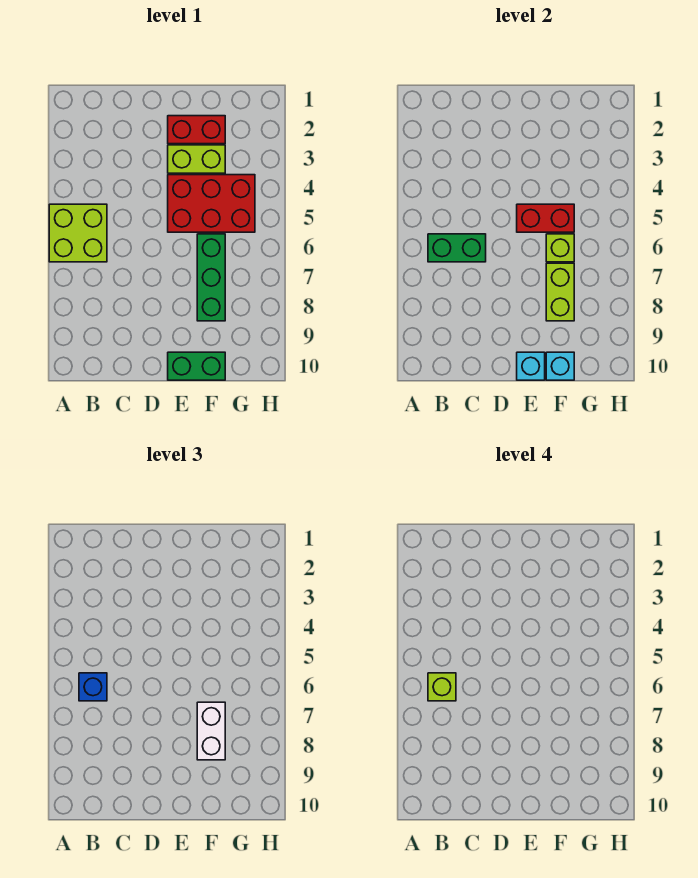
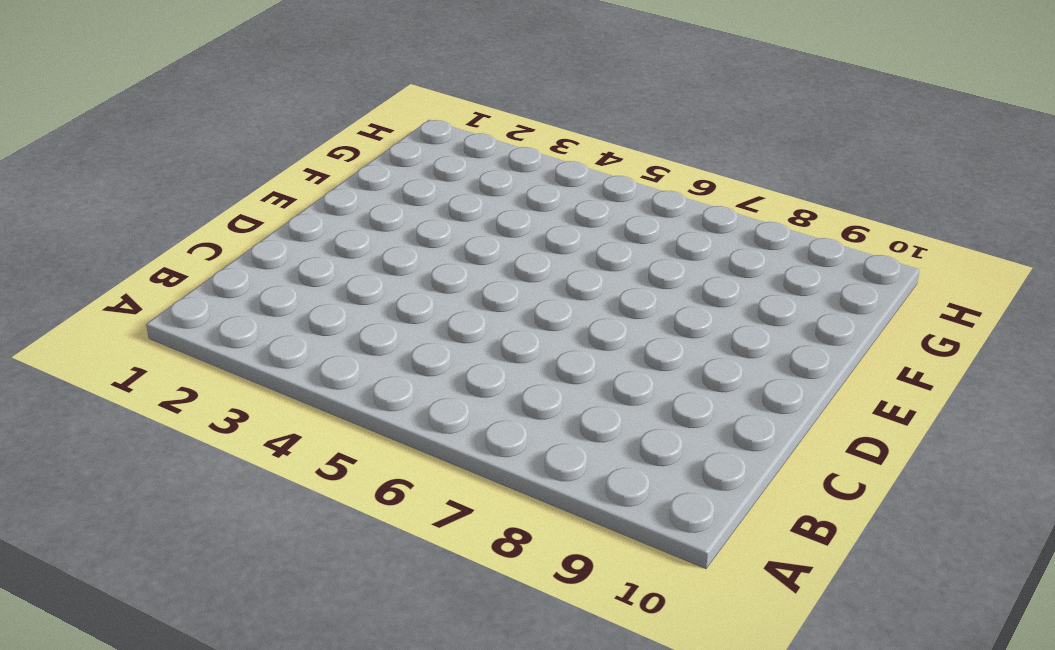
none -> lime brick A5:B6 level 1
none -> red brick E2:F2 level 1
none -> lime brick E3:F3 level 1

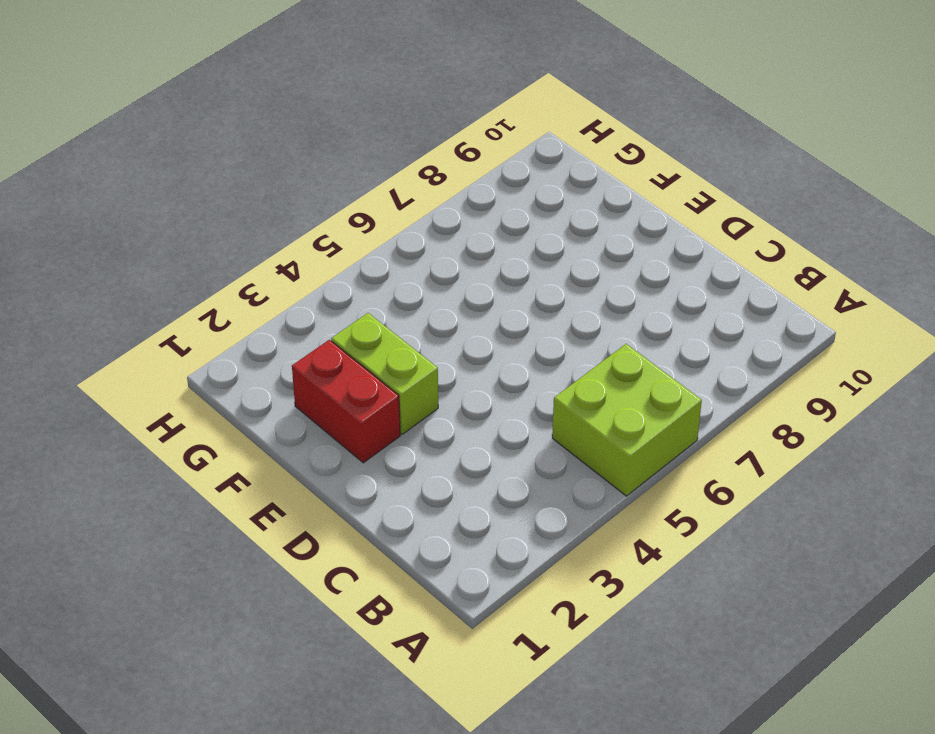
none -> red brick E4:G5 level 1
none -> green brick E10:F10 level 1
none -> green brick F6:F8 level 1

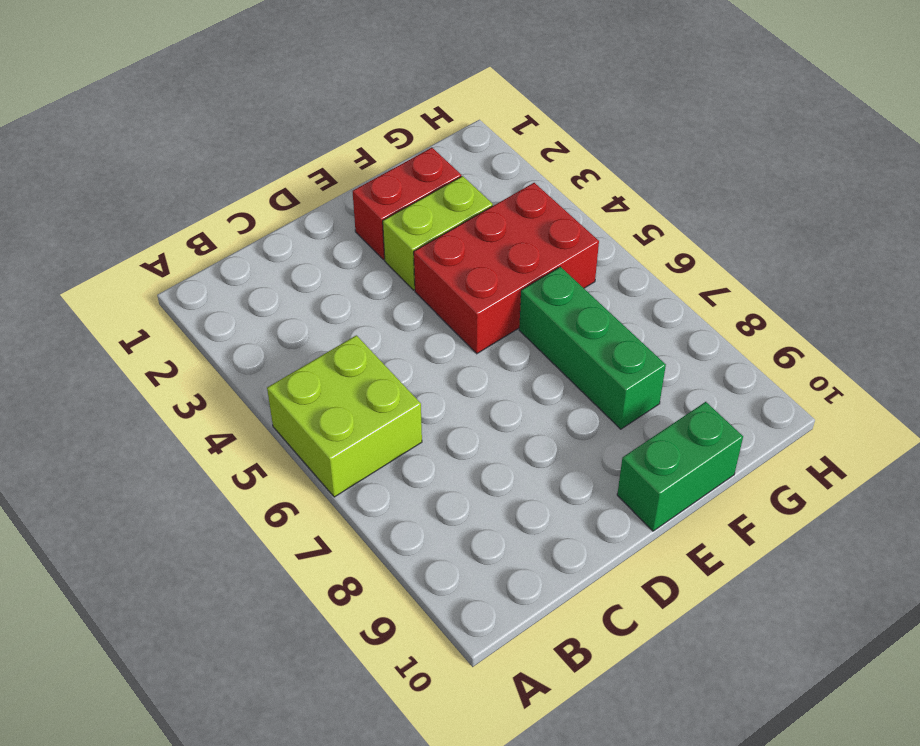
none -> green brick B6:C6 level 2
none -> red brick E5:F5 level 2
none -> cyan brick E10 level 2

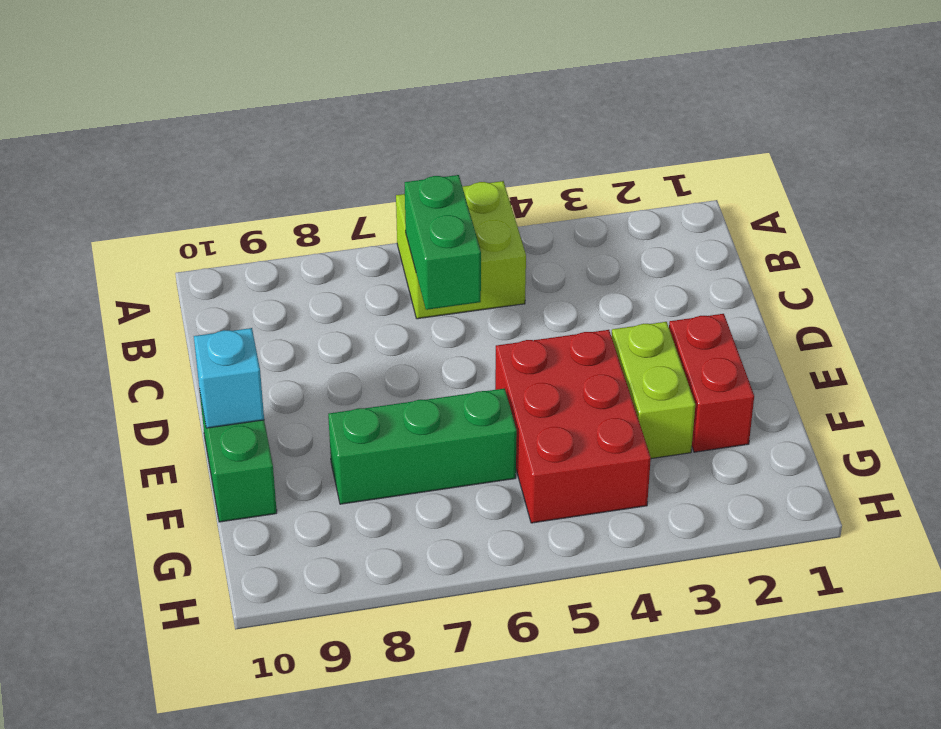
none -> red brick E5:F5 level 2
none -> lime brick F6 level 2
none -> lime brick F7:F8 level 2

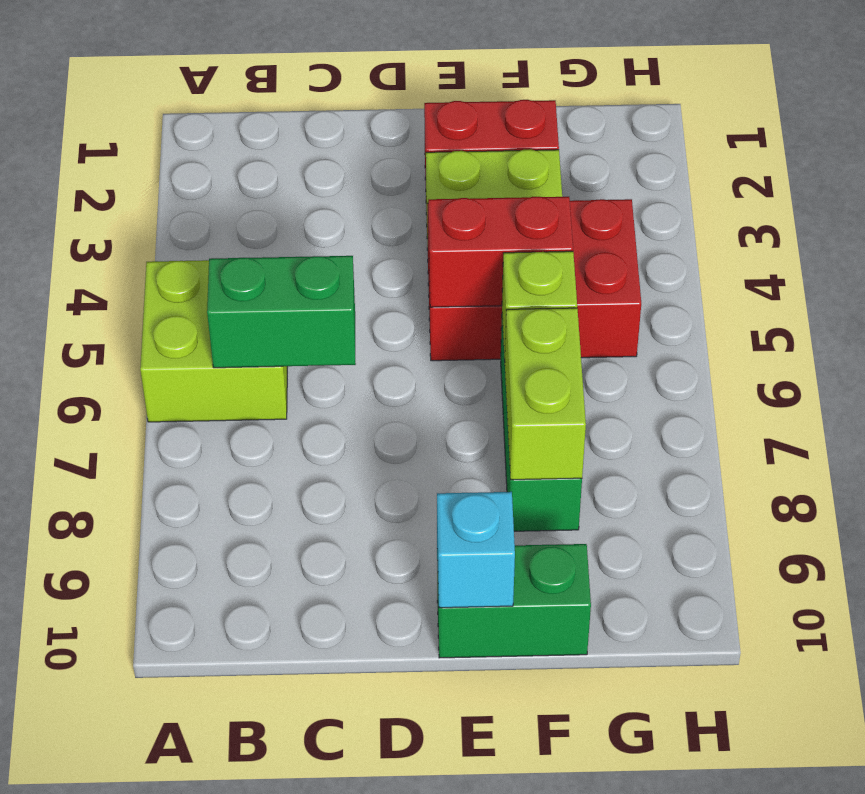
none -> cyan brick F10 level 2
none -> blue brick B6 level 3
none -> white brick F7:F8 level 3

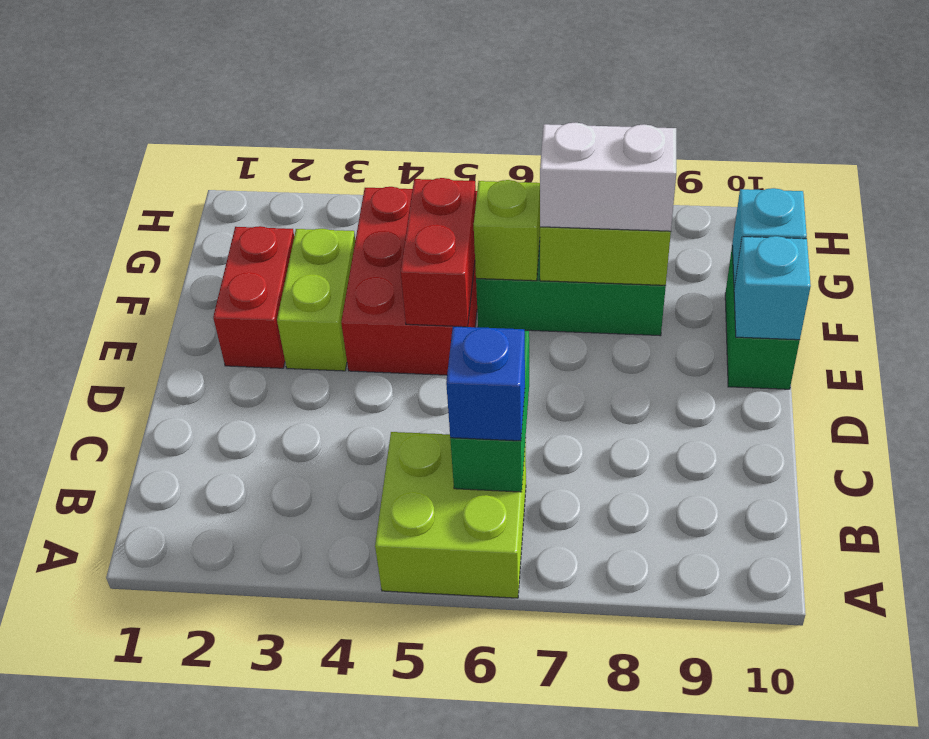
none -> lime brick B6 level 4

